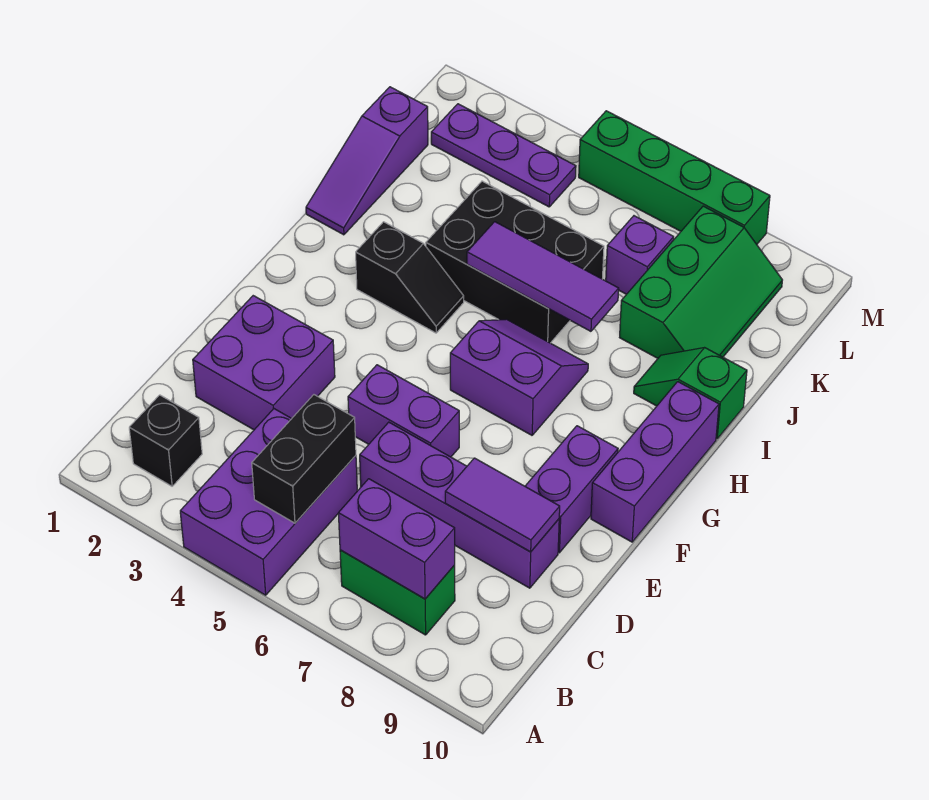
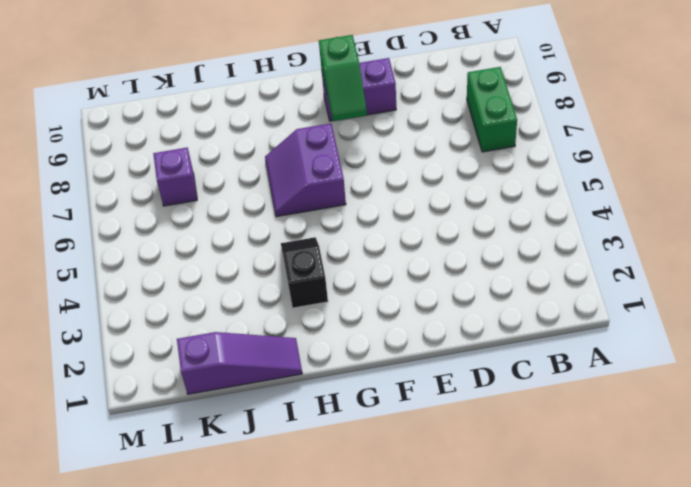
green slope F8:F9 level 2 top 9 -> green slope I9:I10 level 1 top 10
none -> purple brick A4:C5 level 1
none -> black brick B2 level 1
none -> purple brick D2:E3 level 1

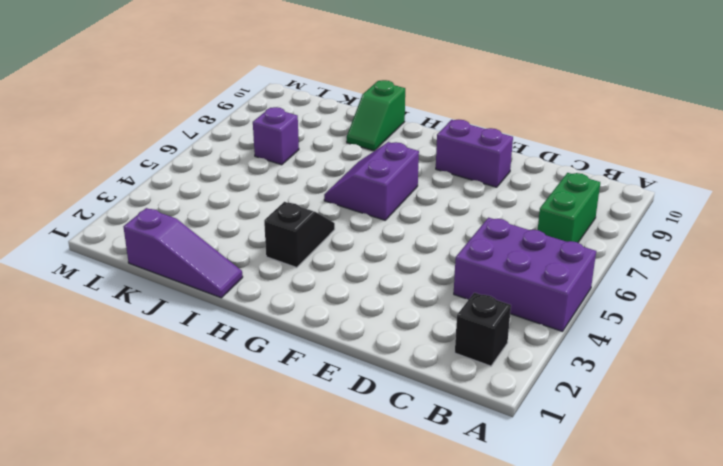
none -> purple brick D2:E3 level 1
none -> purple brick D6:D9 level 1
none -> purple brick E5:E6 level 1

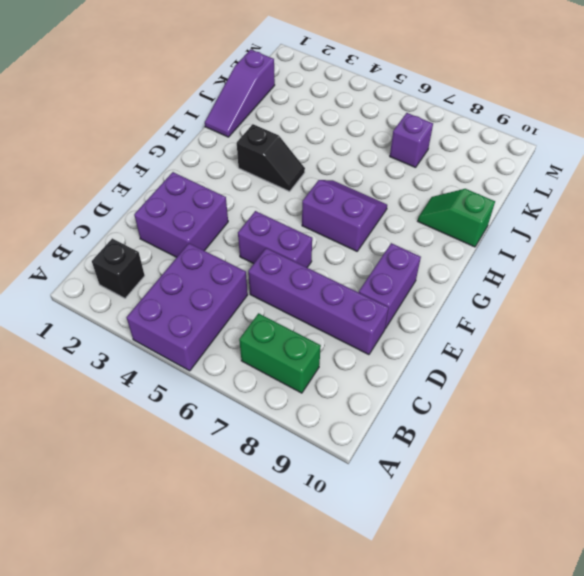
none -> purple brick F10:H10 level 1
none -> black brick I4:J6 level 1
none -> green slope J8:L9 level 1 top 8

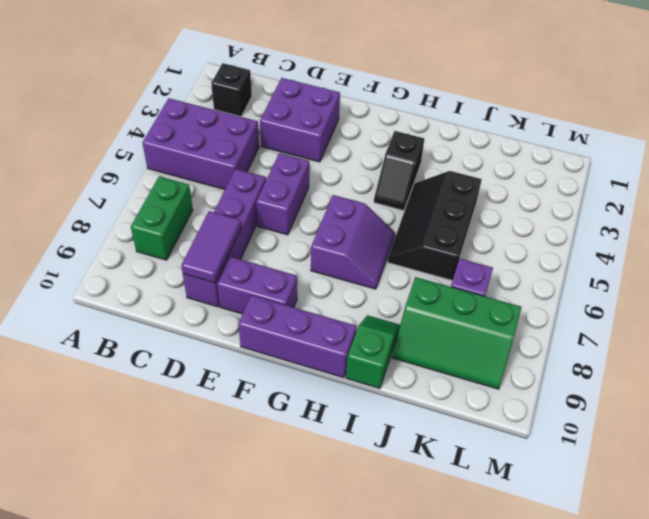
black slope I4:J6 level 1 top J -> black brick I4:J6 level 1
none -> purple slope I1:K1 level 1 top K
none -> purple plate L2:L4 level 1
none -> green brick M5:M8 level 1

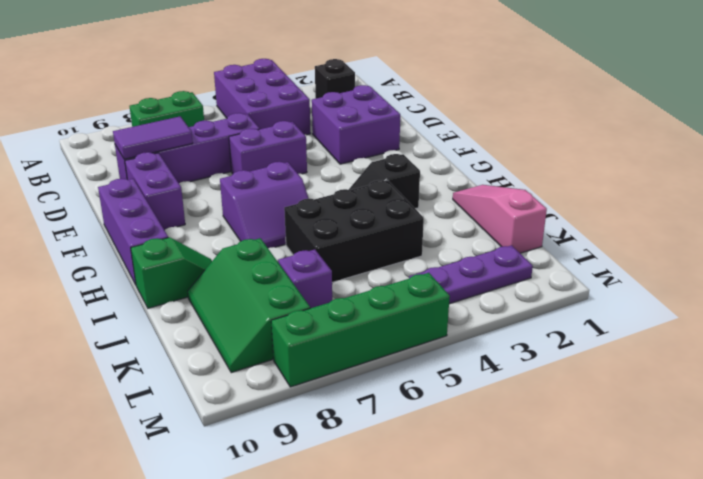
pink slope I1:K1 level 1 top K -> purple slope I1:K1 level 1 top K
none -> black brick B5:C5 level 2
none -> purple brick B7:B8 level 2
none -> purple tile I5:I7 level 2

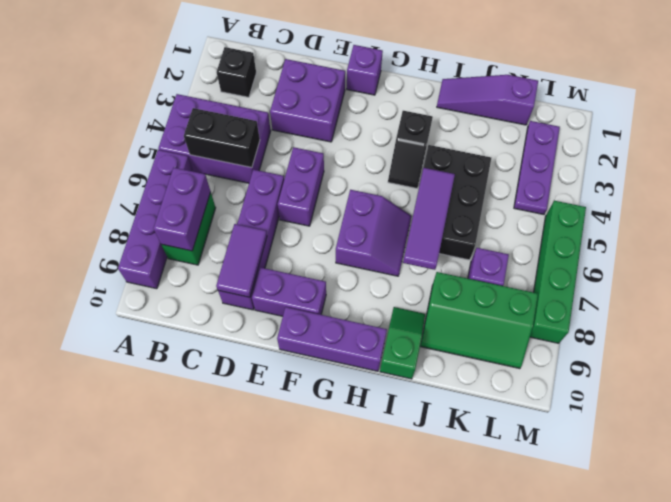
purple brick A6:A9 level 1 -> none
purple brick F1 level 1 -> none

